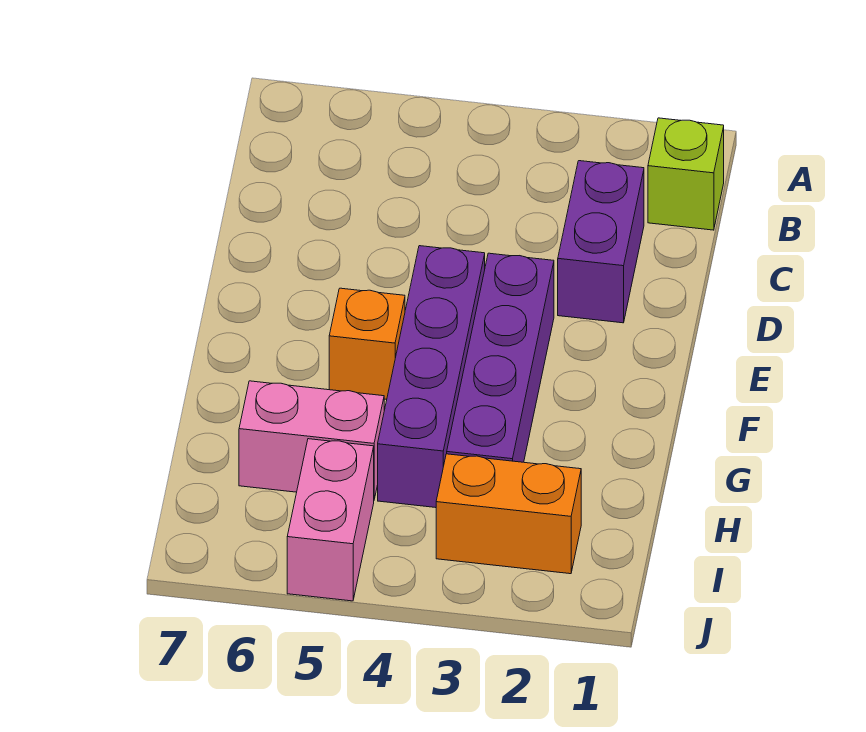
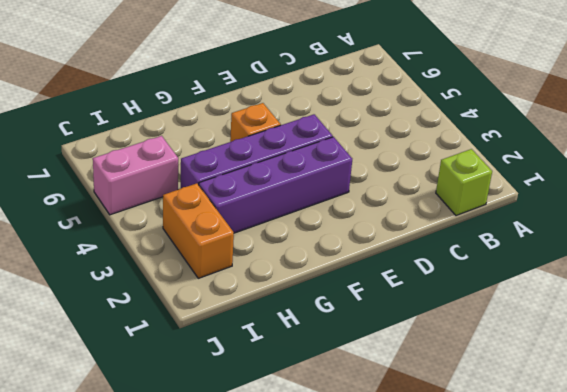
none -> purple brick C2:D2 level 1
none -> pink brick H5:H6 level 1

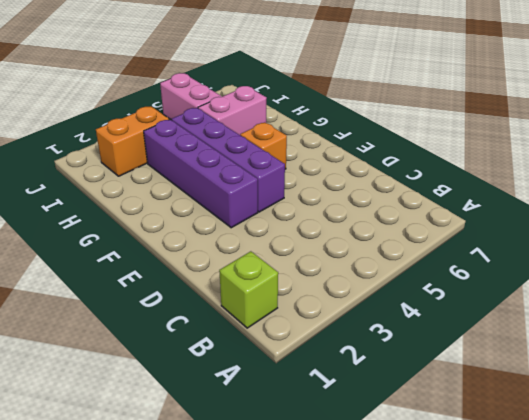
none -> purple brick C2:D2 level 1

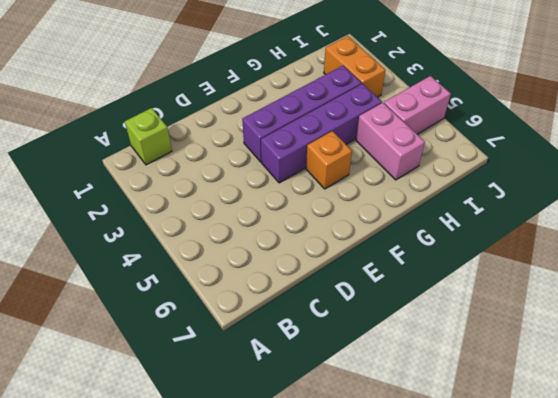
none -> purple brick C2:D2 level 1

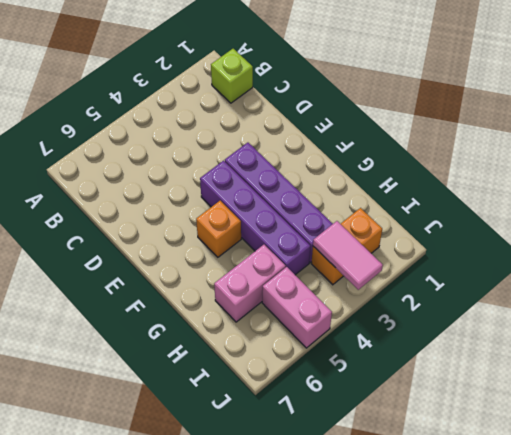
pink tile I3:J3 level 2 -> none
none -> purple brick C2:D2 level 1

